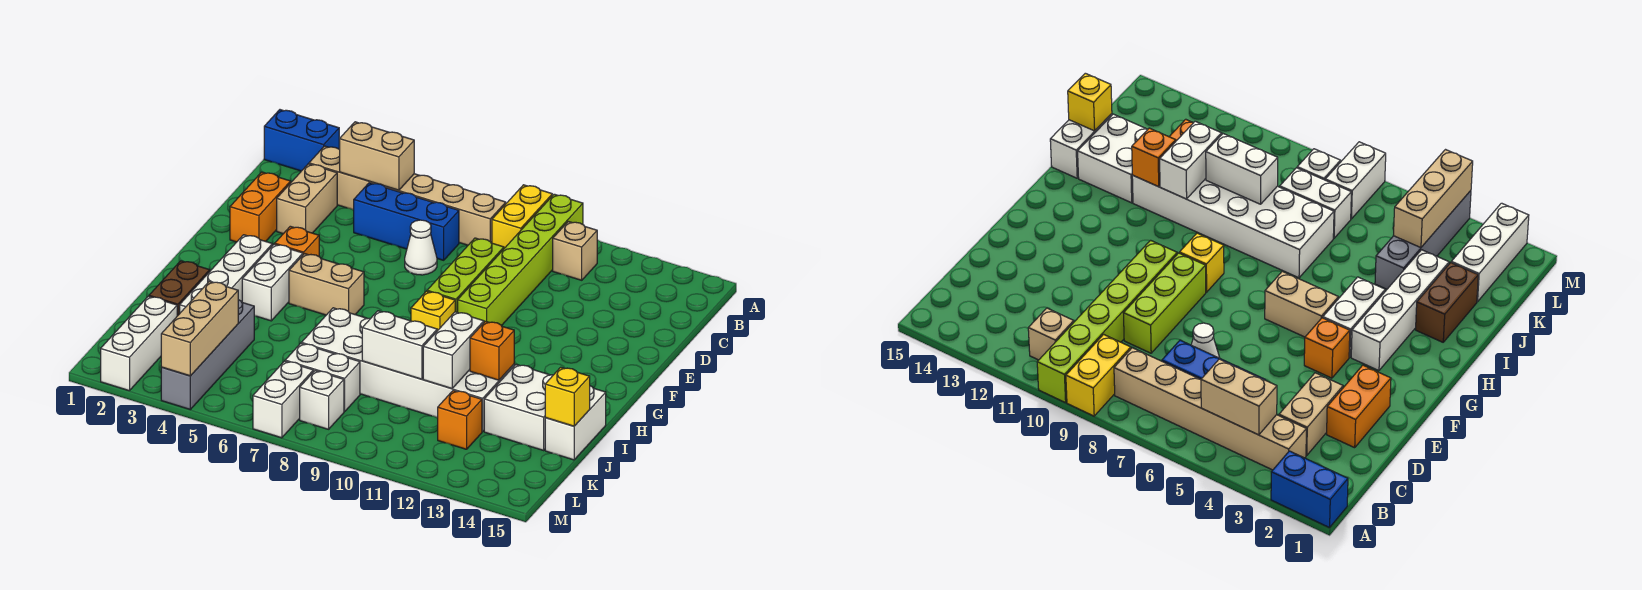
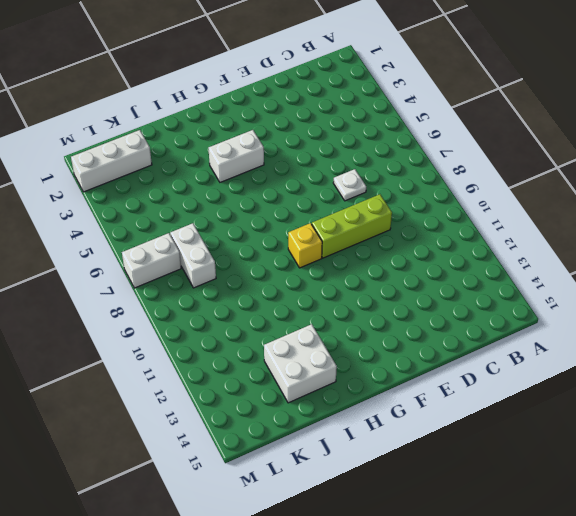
white plate D7 level 1 -> white cone D7 level 1
none -> blue brick A1:A2 level 1
none -> yellow brick A9:B9 level 1
none -> lime brick A10:F10 level 1
none -> tan brick B3:B8 level 1

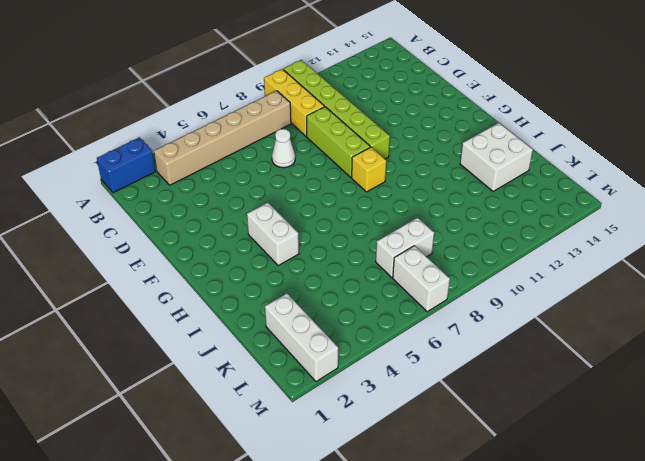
yellow brick A9:C9 level 1 -> yellow brick A9:B9 level 1
none -> tan brick B11 level 1
none -> tan brick C3:D3 level 1
none -> blue brick C5:C7 level 1
none -> orange brick D2:E2 level 1

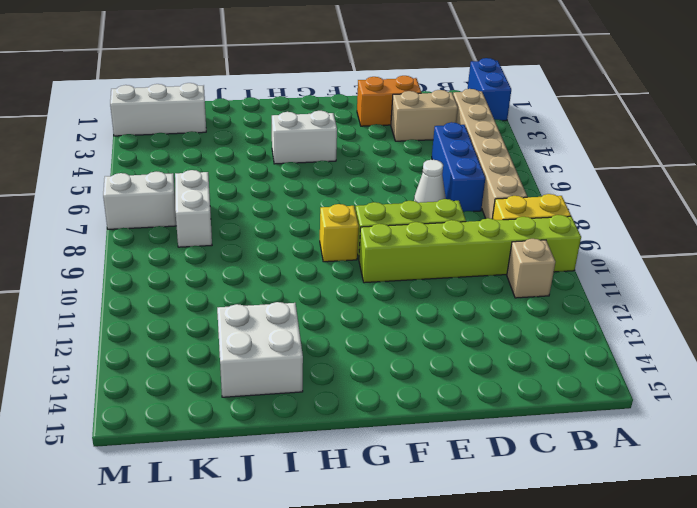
none -> orange brick F4 level 1
none -> white brick G3:J3 level 1
none -> tan brick G5:G6 level 1
none -> brown brick I2:J2 level 1

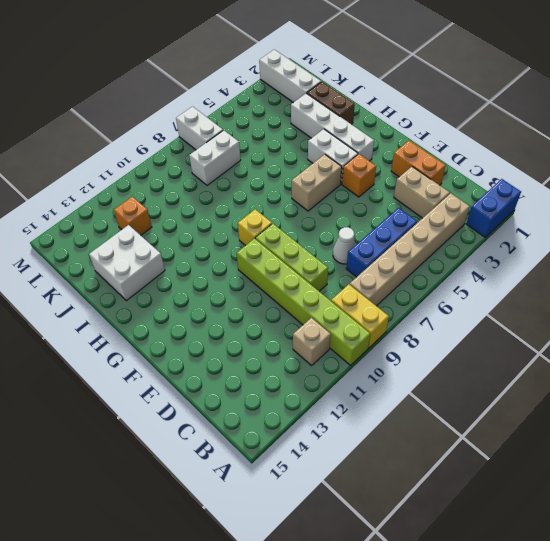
none -> white brick I7:J12 level 1
none -> white brick I15:J15 level 1
none -> grey brick J4:M4 level 1
none -> white brick L8 level 1

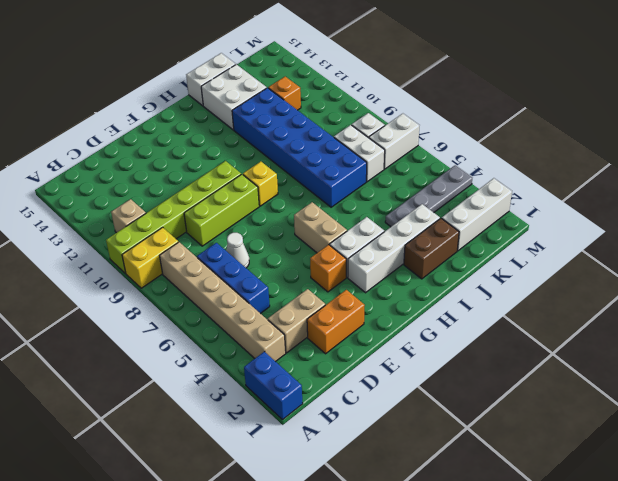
blue brick I7:J12 level 1 -> white brick I7:J12 level 1
grey plate J4:M4 level 1 -> grey brick J4:M4 level 1
none -> tan brick B4:B5 level 2
none -> white brick I11:J11 level 2
none -> orange brick I12 level 2
none -> white brick J9:J10 level 2

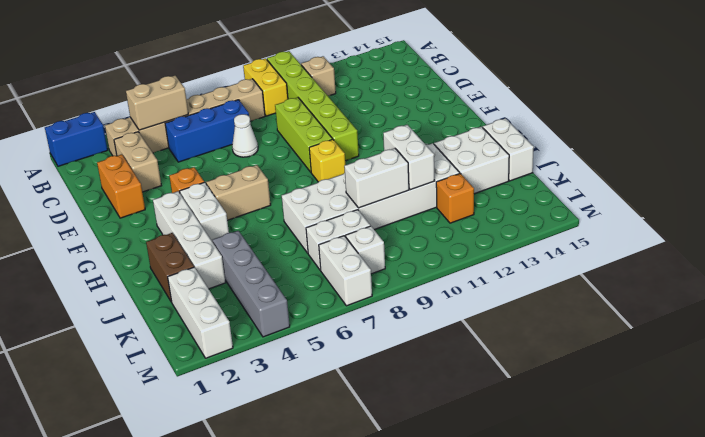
none -> orange brick I12 level 2
none -> yellow brick J15 level 2
none -> tan brick K4:M4 level 2

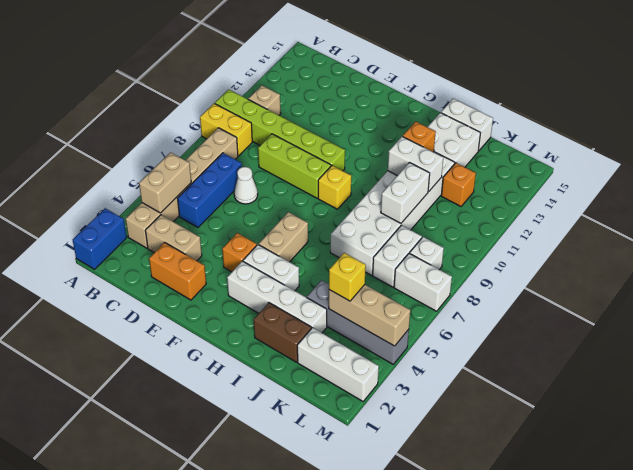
yellow brick K4 level 3 -> yellow brick J15 level 2

